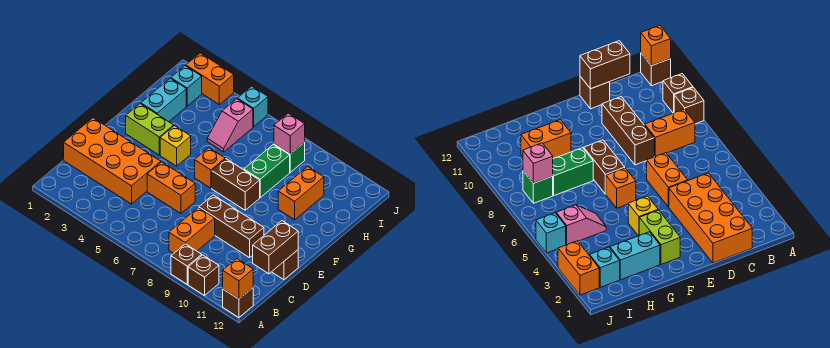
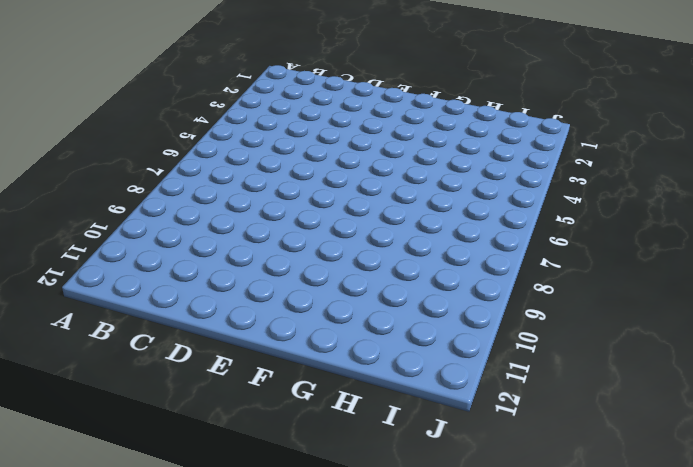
none -> brown brick A9 level 1
none -> brown brick A10 level 1
none -> brown brick A12 level 1

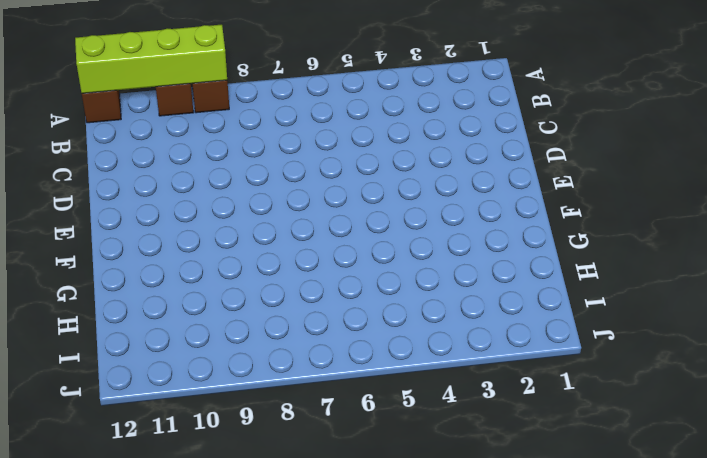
lime brick A9:A12 level 2 -> orange brick A12 level 2
none -> orange brick B8:C8 level 1
none -> orange brick C1:D4 level 1
none -> orange brick D5:D6 level 1

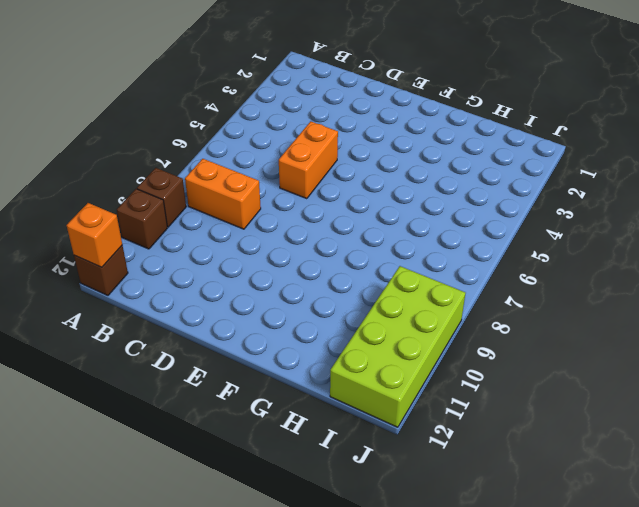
lime brick I9:J12 level 1 -> none
none -> orange brick C1:D4 level 1
none -> brown brick D8:D10 level 1
none -> brown brick D12 level 1

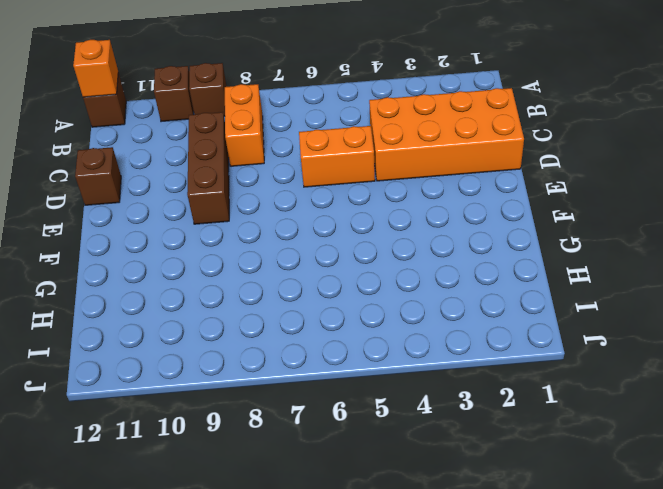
brown brick C9:E9 level 1 -> brown brick D8:D10 level 1
none -> lime brick F2:F3 level 1
none -> yellow brick F4 level 1
none -> orange brick F6 level 1

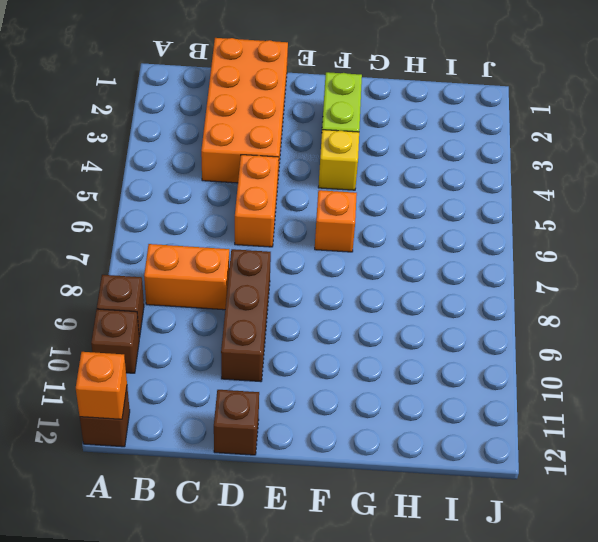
none -> brown brick F7:F8 level 1
none -> cyan brick G2:H2 level 1
none -> green brick G8:H8 level 1

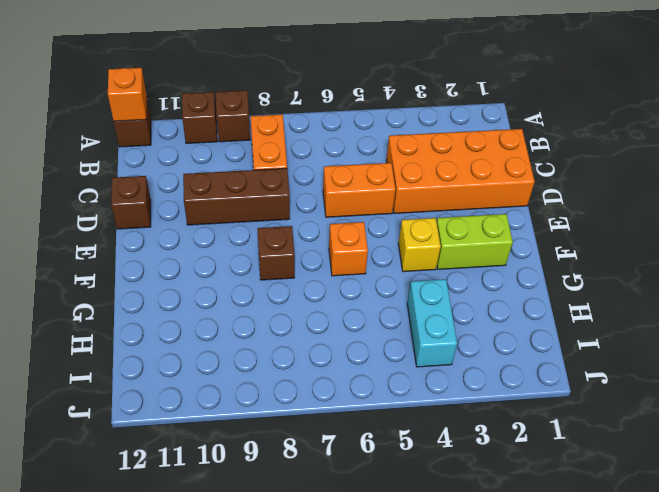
brown brick F8 level 1 -> brown brick F7:F8 level 1
cyan brick H4:I4 level 1 -> cyan brick G2:H2 level 1
none -> green brick G8:H8 level 1
none -> orange brick G10:H10 level 1
none -> pink slope H5:I5 level 1 top I

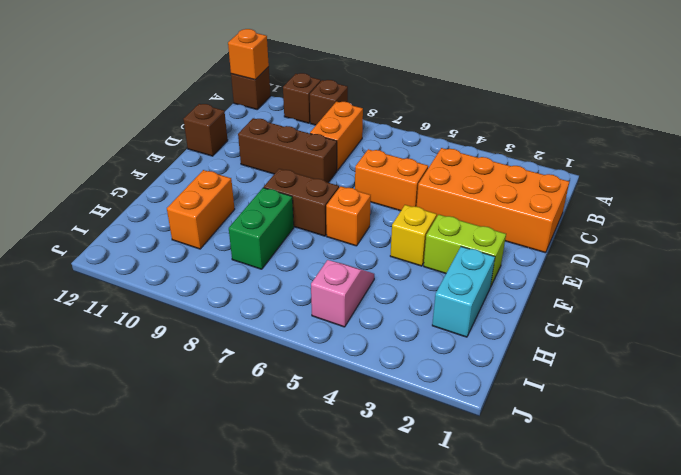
none -> cyan brick I2 level 1
none -> green brick I8 level 1
none -> orange brick J2:J3 level 1

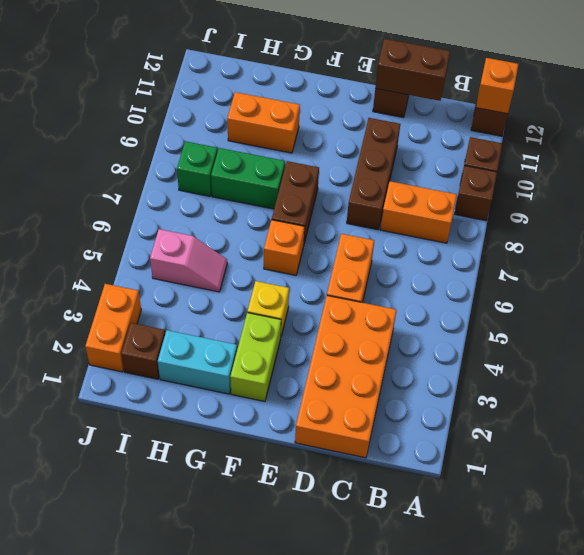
brown brick I2 level 1 -> cyan brick I2 level 1
none -> cyan brick J5 level 1
none -> pink brick I8 level 2

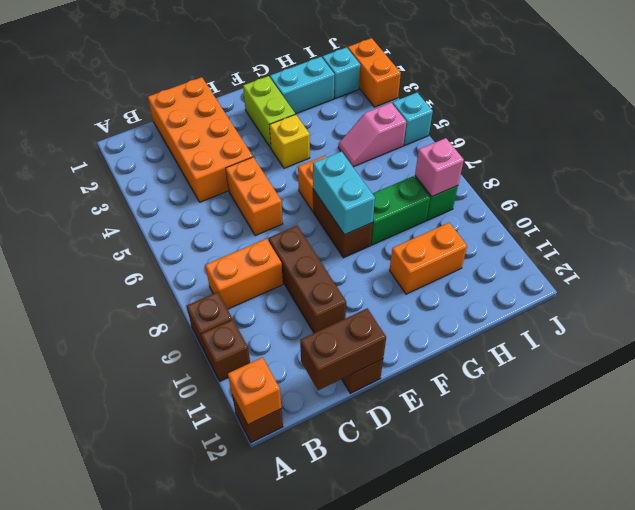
cyan brick F7:F8 level 2 -> none

